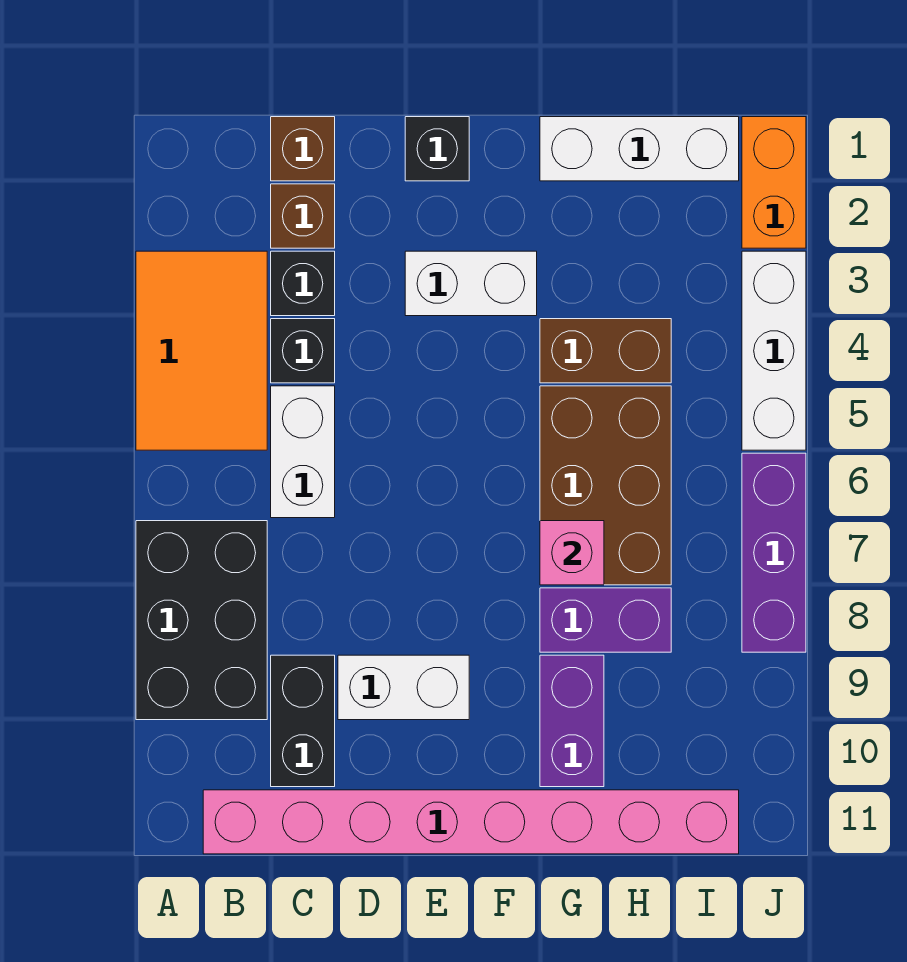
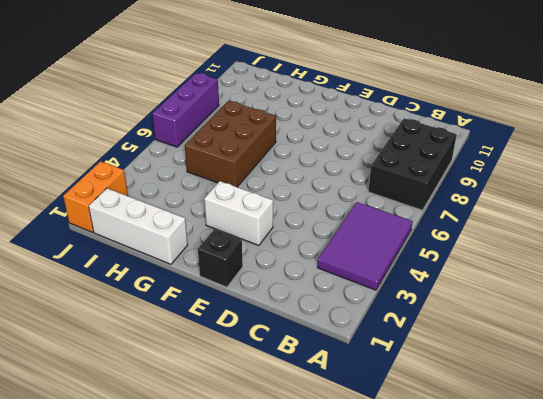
purple tile A3:B5 level 1 -> orange tile A3:B5 level 1
none -> pink brick B11:I11 level 1
none -> brown brick C1 level 1
none -> brown brick C2 level 1

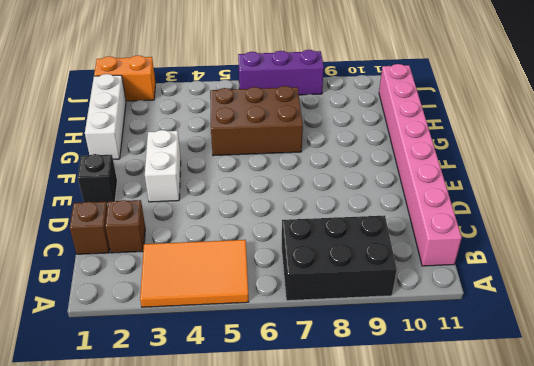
none -> black brick C3 level 1
none -> black brick C4 level 1
none -> white brick C5:C6 level 1

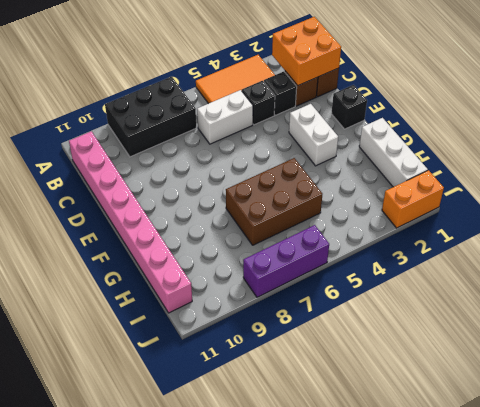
orange brick B1:C2 level 2 -> none
none -> black brick C9:C10 level 1
none -> white brick D9:E9 level 1
none -> brown brick G4:H4 level 1

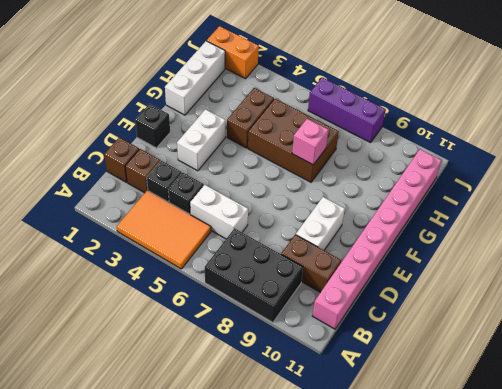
brown brick C9:C10 level 1 -> black brick C9:C10 level 1
none -> purple brick G8:H8 level 1
none -> purple brick G9:G10 level 1
none -> white brick J3:J5 level 1

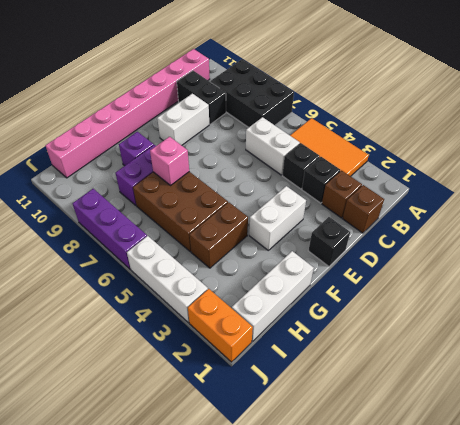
purple brick G9 level 1 -> purple brick G9:G10 level 1

